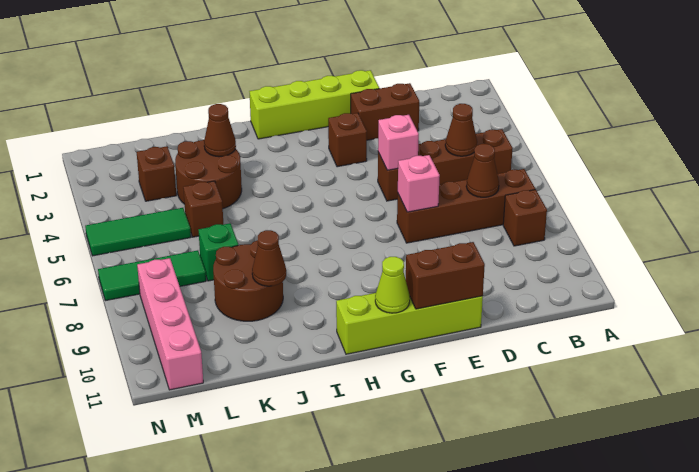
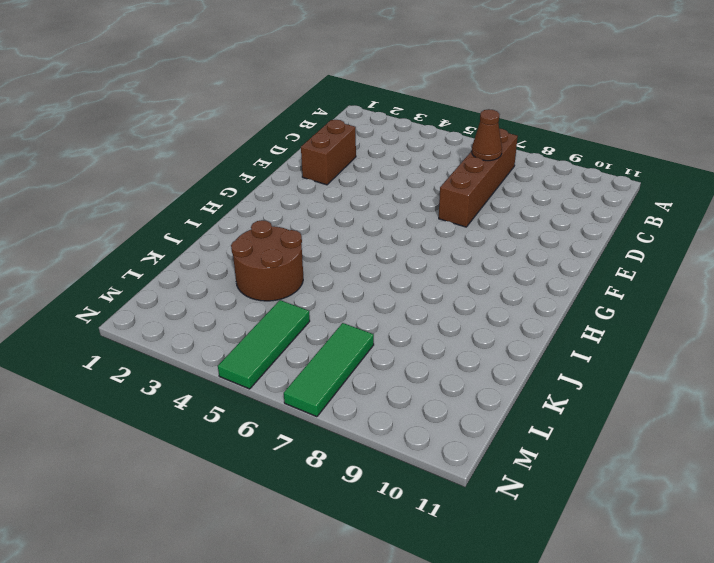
none -> brown brick B5:E5 level 1
none -> brown brick B8 level 1
none -> lime brick E1:H1 level 1

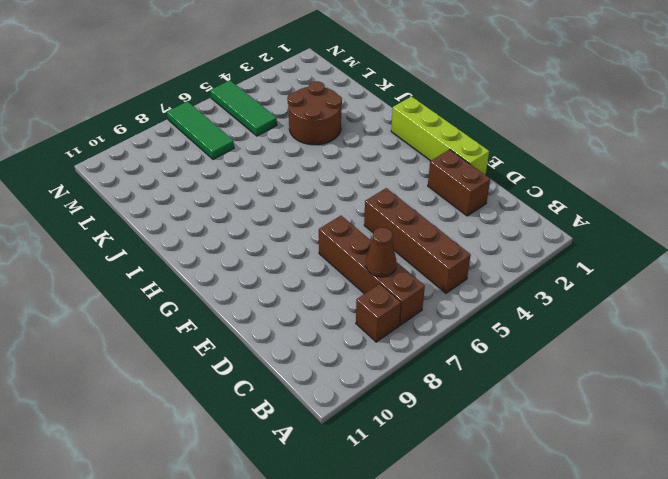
none -> lime brick E11:H11 level 1
none -> brown brick F3 level 1
none -> brown round brick J8:K9 level 1

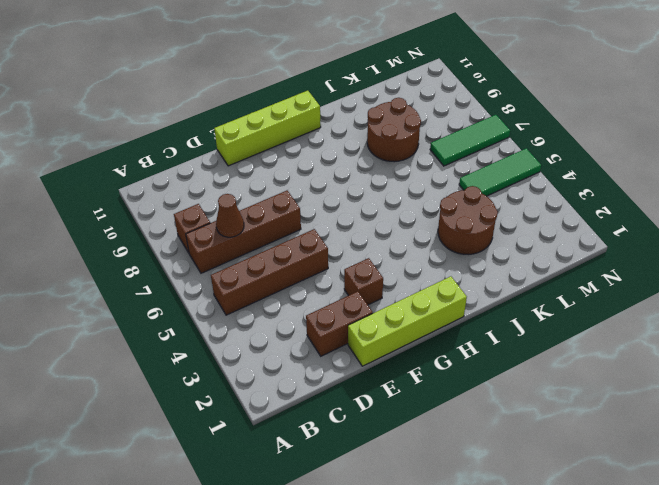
none -> brown brick K5 level 1
none -> green brick K7 level 1
none -> brown brick L3 level 1

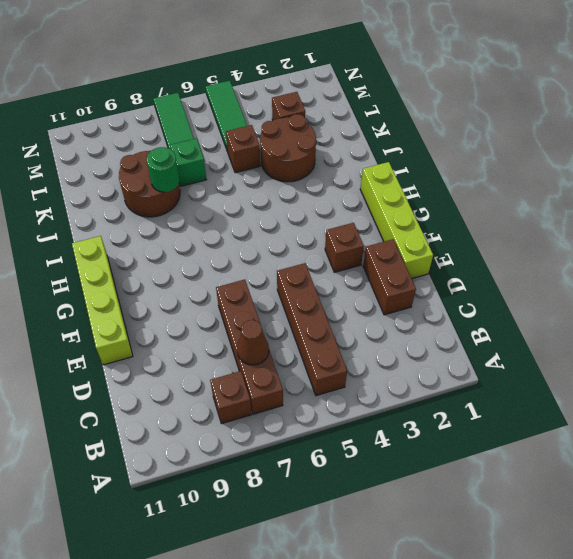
green round brick J8 level 2 -> none
none -> pink brick M8:M11 level 1
none -> brown cone C5 level 2
none -> pink brick E5 level 2

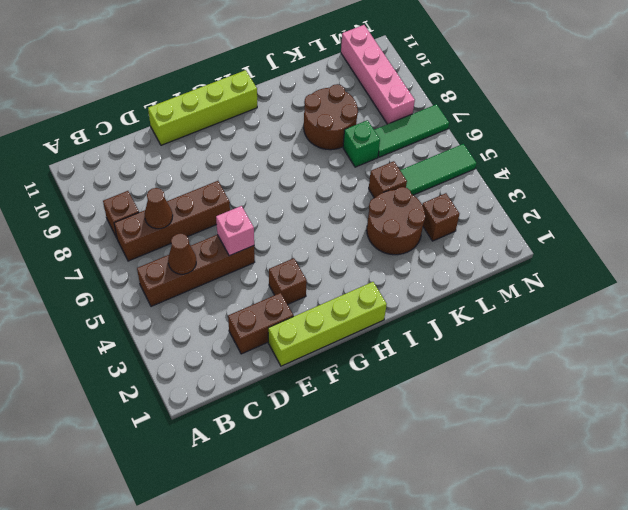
none -> pink brick E7 level 2
none -> brown brick E11:F11 level 2
none -> lime cone G11 level 2

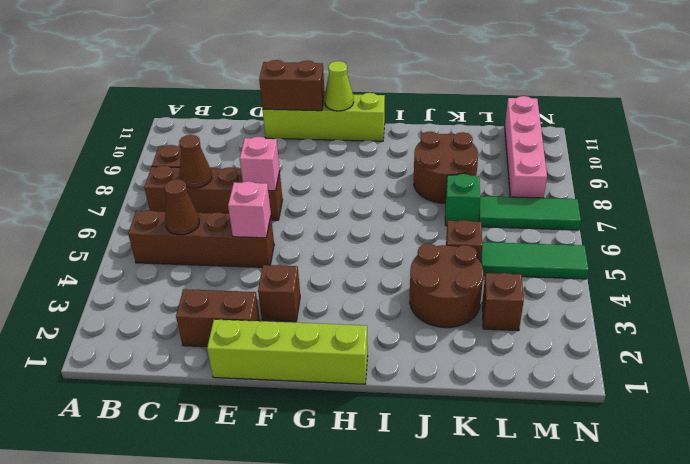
none -> brown cone J3 level 2
none -> brown cone J9 level 2

